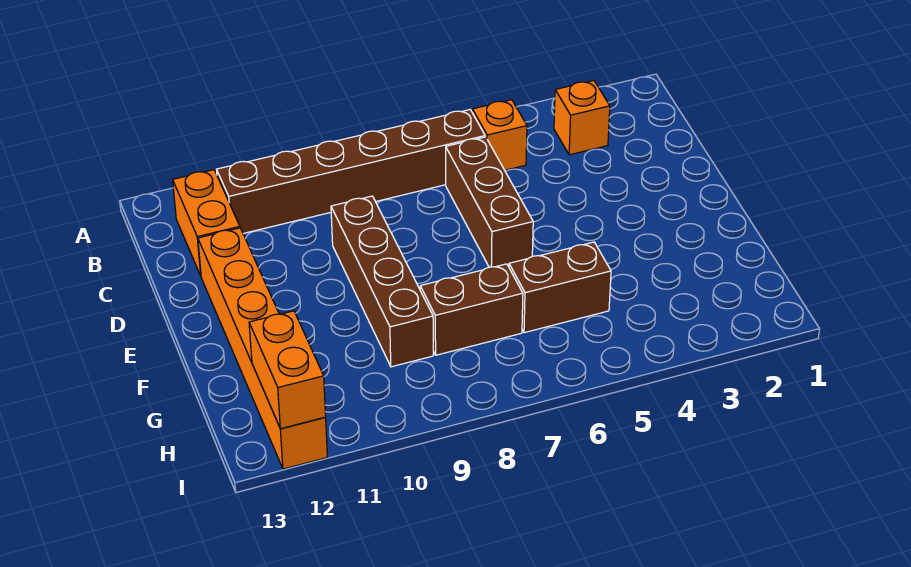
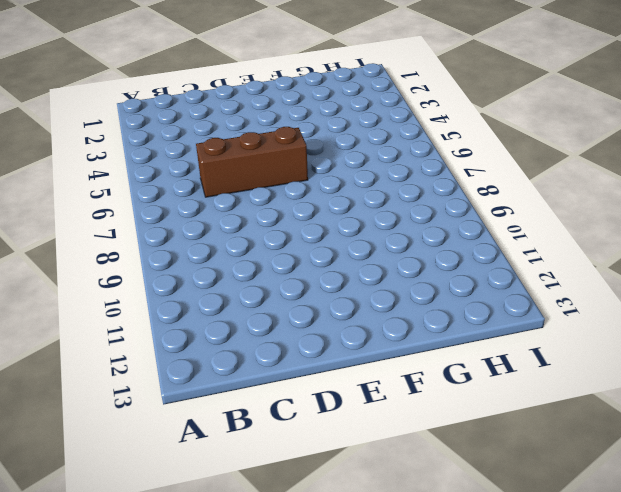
none -> orange brick B3 level 1
none -> orange brick B5 level 1

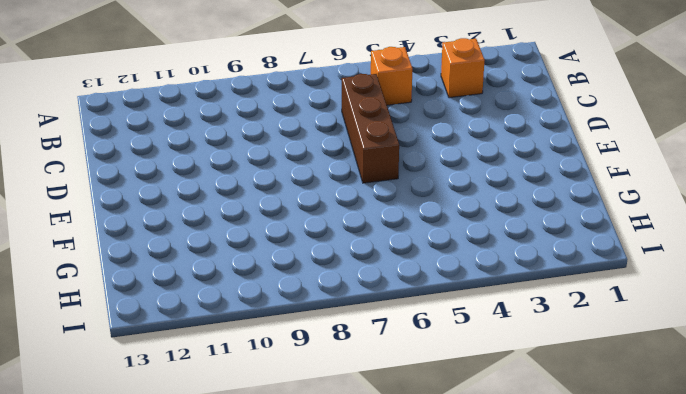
none -> brown brick B6:B11 level 1
none -> orange brick B12:C12 level 1

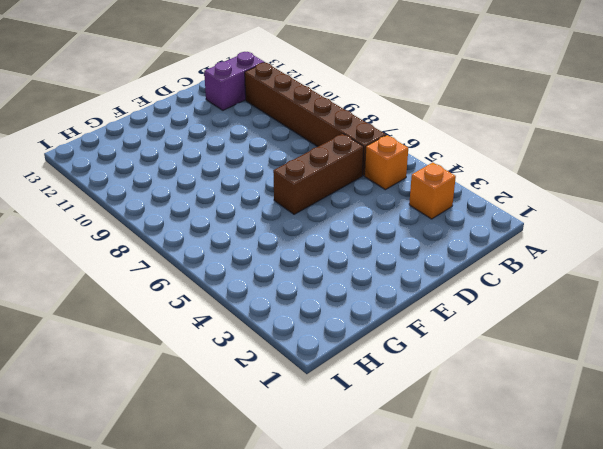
purple brick B12:C12 level 1 -> orange brick B12:C12 level 1
none -> brown brick D9:G9 level 1
none -> orange brick D12:I12 level 1

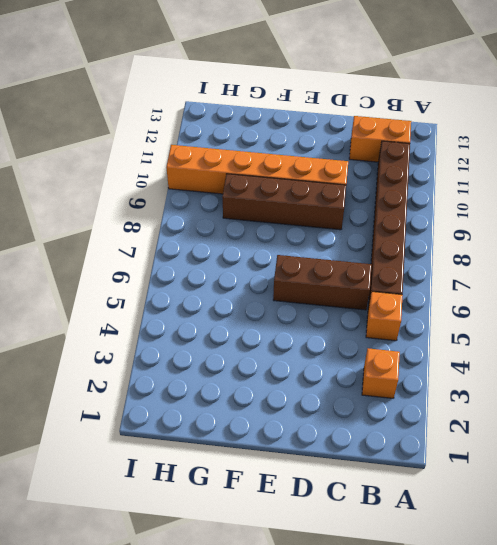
orange brick D10:I10 level 1 -> orange brick D12:I12 level 1
none -> brown brick G5:G6 level 1
none -> brown brick G7:G8 level 1

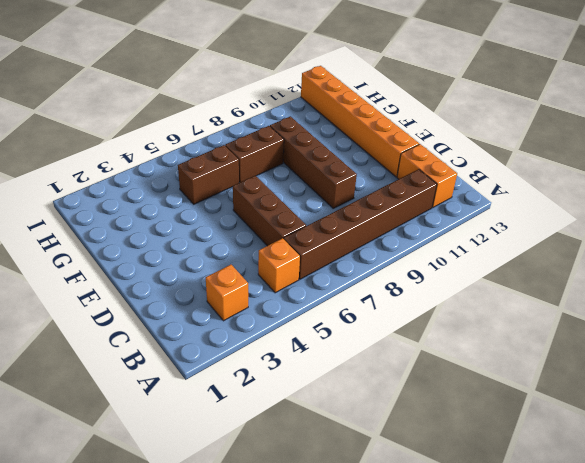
none -> orange brick H12:I12 level 2

